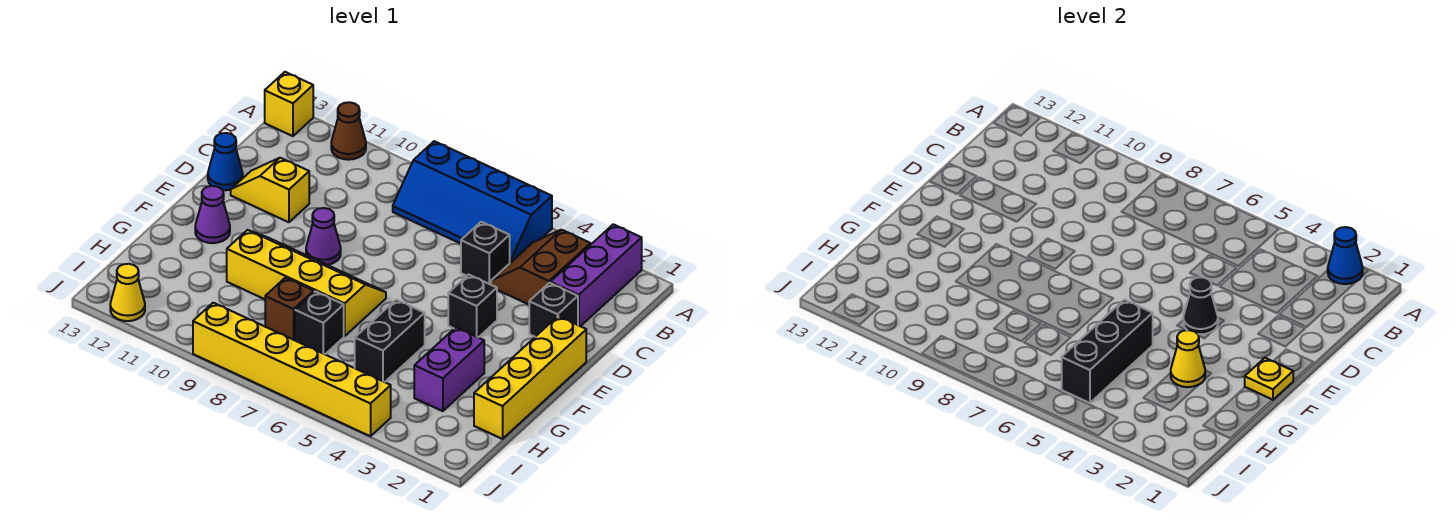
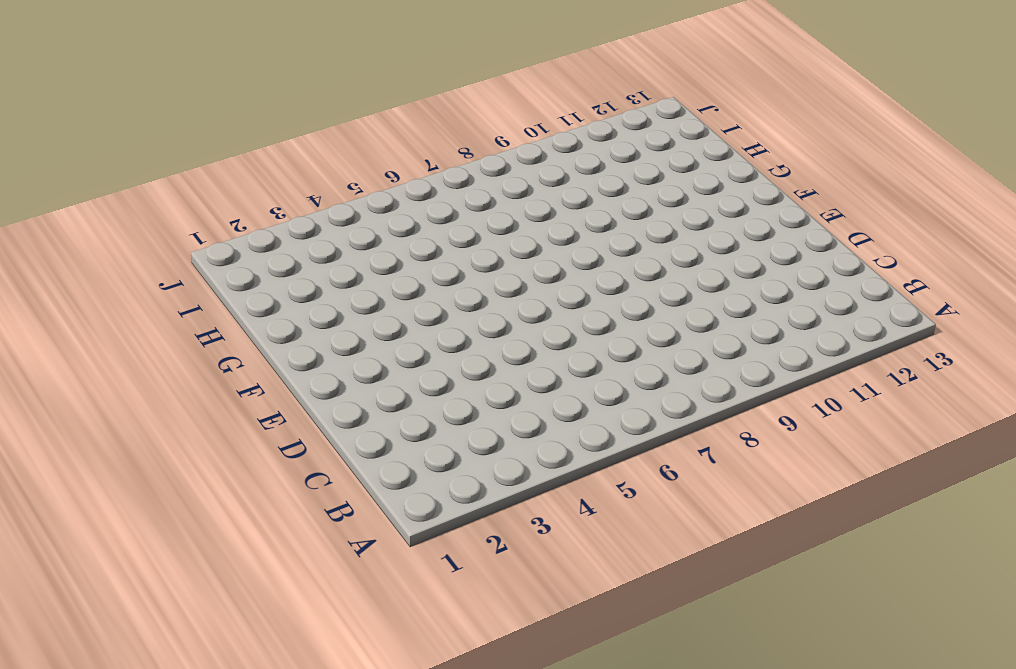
none -> purple brick A2:C2 level 1
none -> blue slope A5:B8 level 1 top A
none -> brown cone A11 level 1

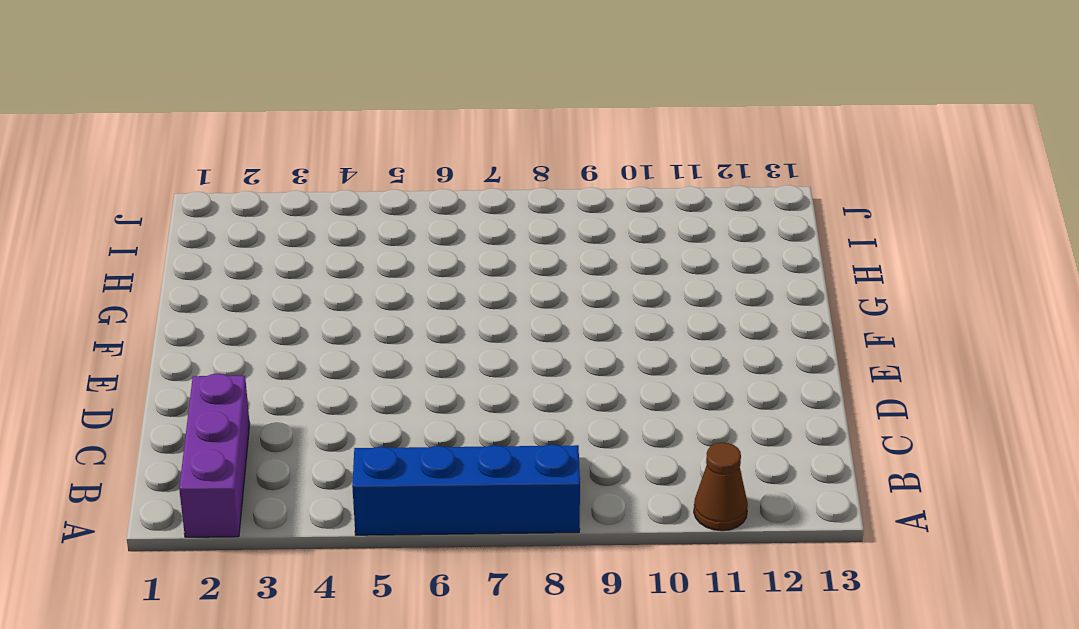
none -> yellow brick A13 level 1
none -> brown slope B3:C4 level 1 top 3
none -> black brick C5 level 1

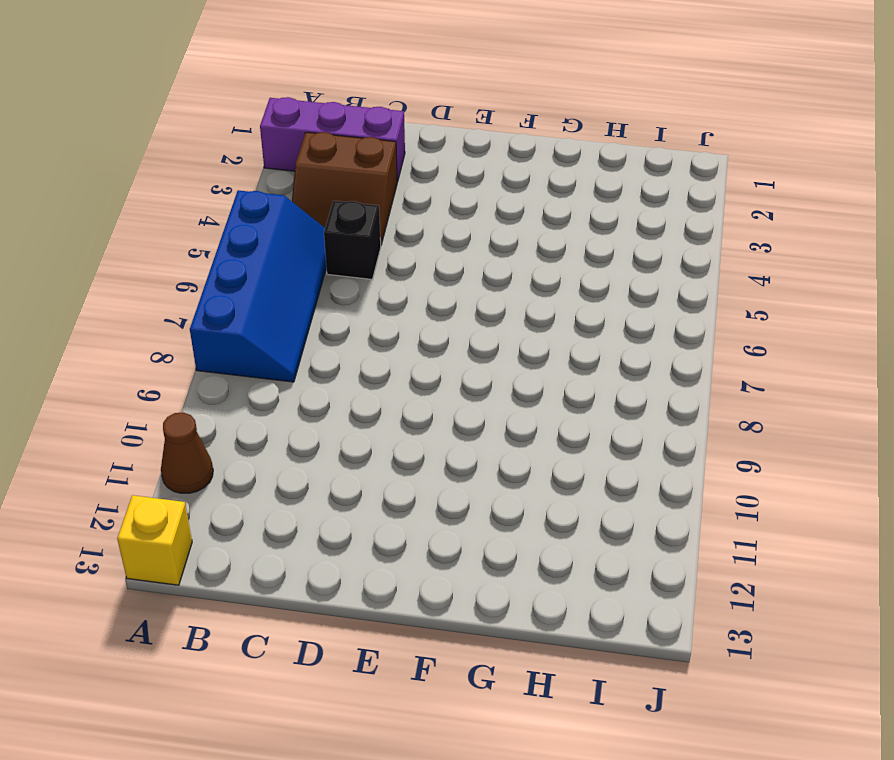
none -> black brick D2 level 1
none -> yellow slope D11:D12 level 1 top 11
none -> blue cone D13 level 1

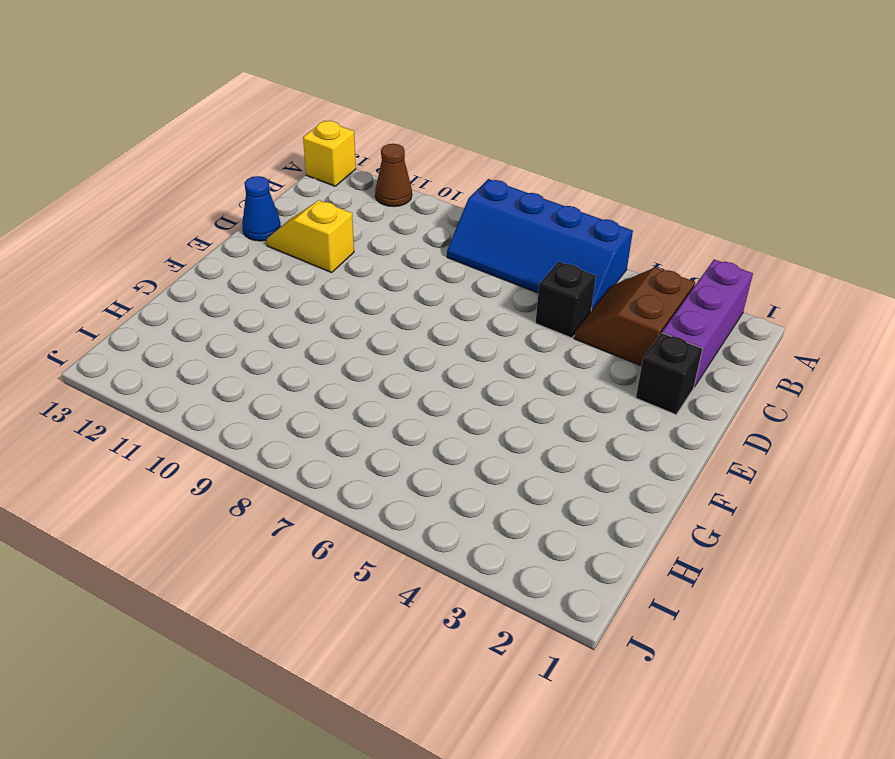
none -> yellow brick E1:H1 level 1
none -> black brick E4 level 1
none -> purple cone E9 level 1

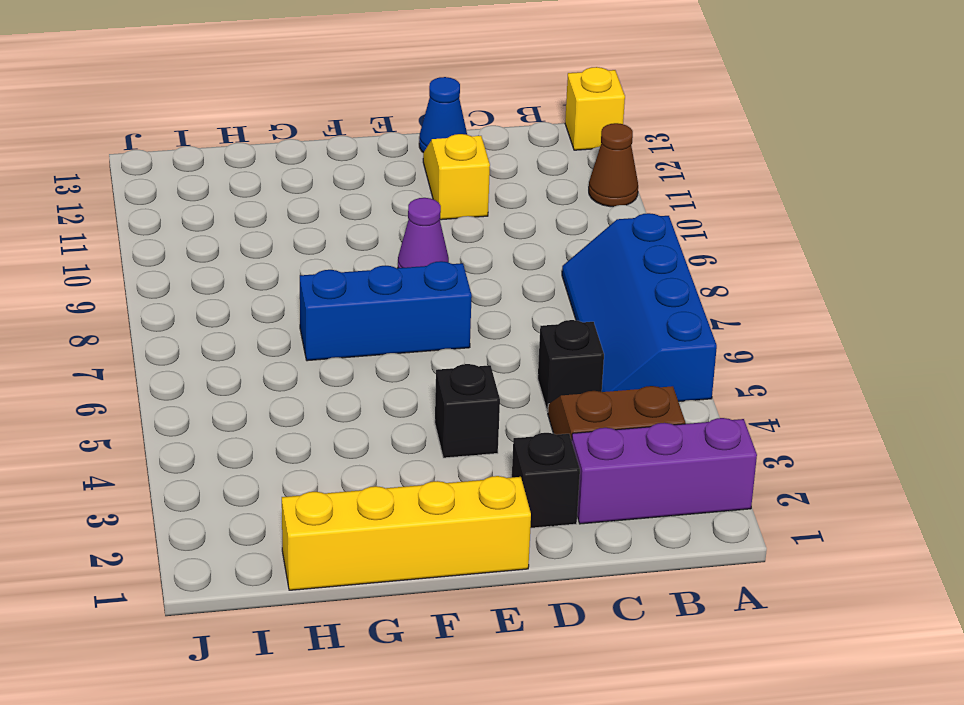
blue brick E7:G7 level 1 -> yellow slope F7:G10 level 1 top G
none -> purple cone F12 level 1
none -> purple brick G3:H3 level 1
none -> black brick G5:H5 level 1

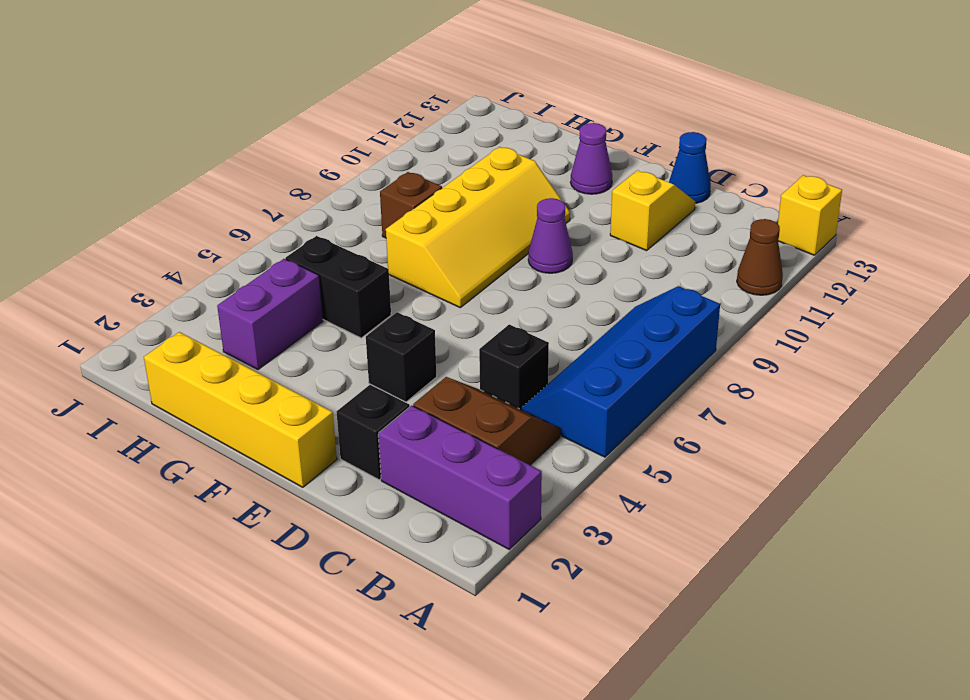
purple brick H3:H4 level 1 -> purple brick G3:H3 level 1
none -> black brick H7 level 1
none -> yellow brick J4:J9 level 1
none -> yellow cone J12 level 1

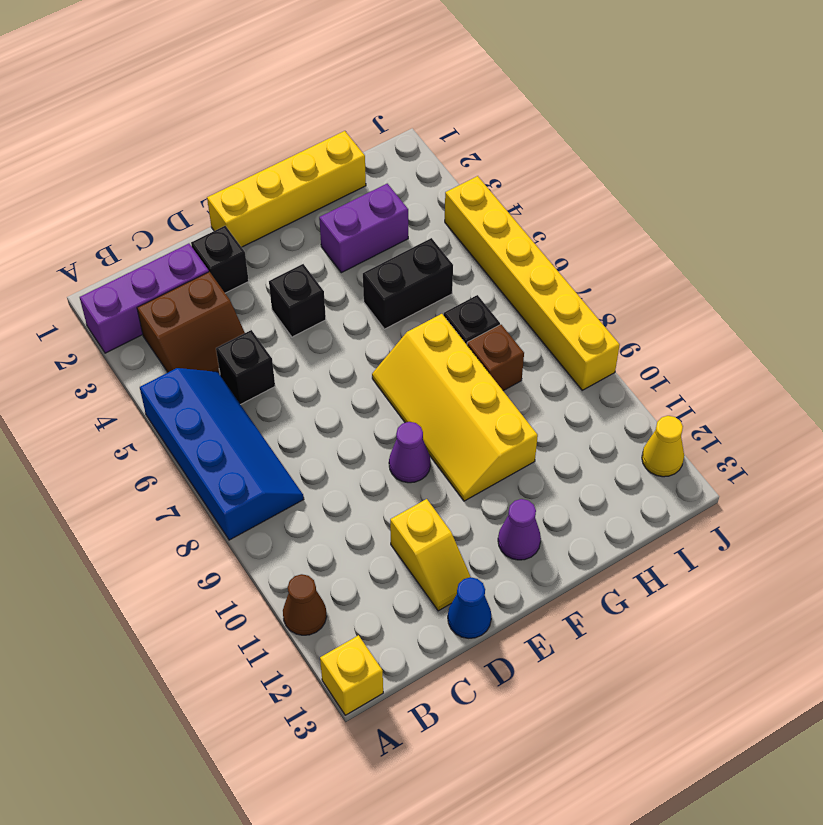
none -> blue cone A2 level 2
none -> black cone E4 level 2
none -> yellow plate F1 level 2

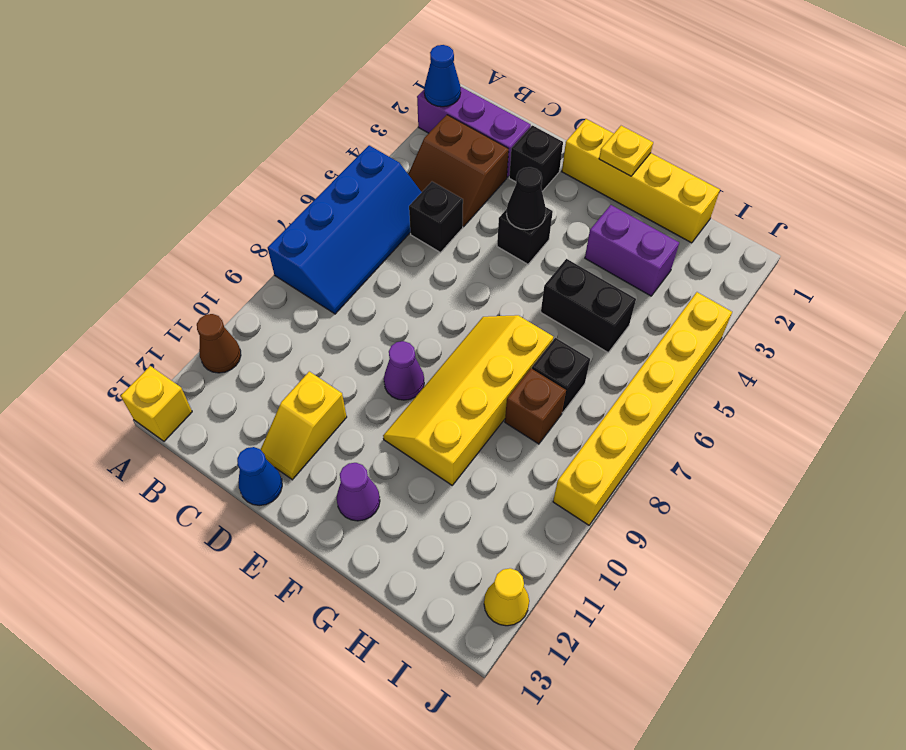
none -> yellow cone G3 level 2
none -> black brick G5:I5 level 2

